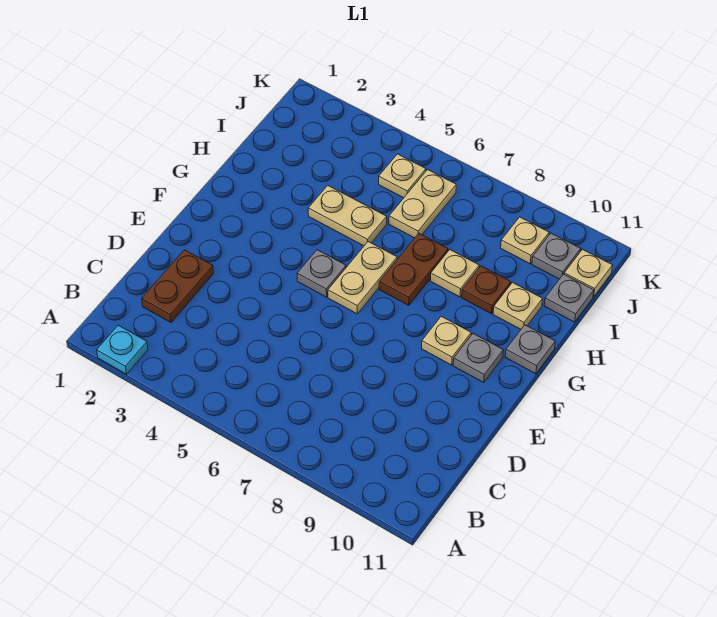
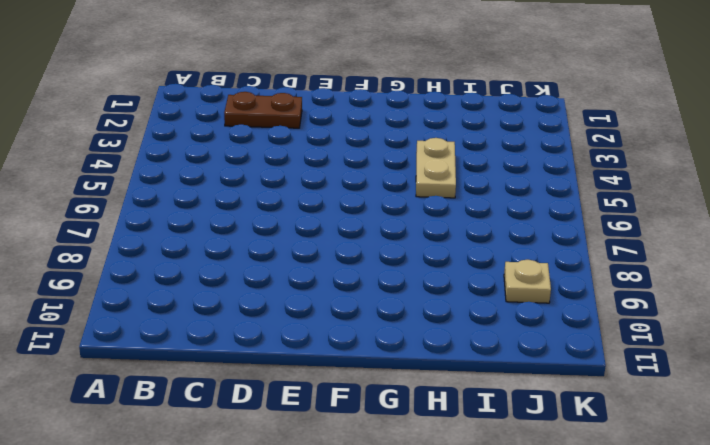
none -> cyan plate A2 level 1
none -> grey plate F5 level 1
none -> tan plate F6:G6 level 1

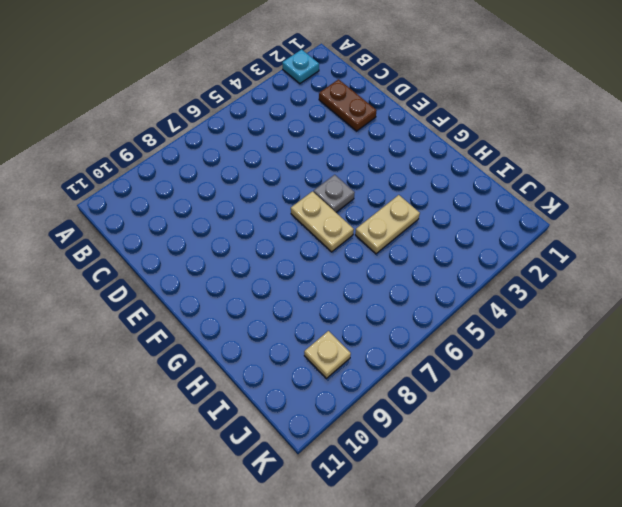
none -> tan plate F9 level 1
none -> grey plate F10 level 1
none -> brown plate G7:H7 level 1

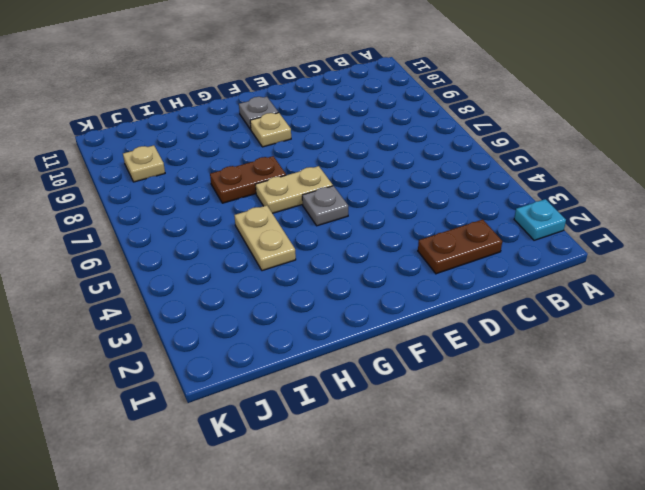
none -> grey plate G11 level 1
none -> tan plate H8 level 1
none -> brown plate H9 level 1

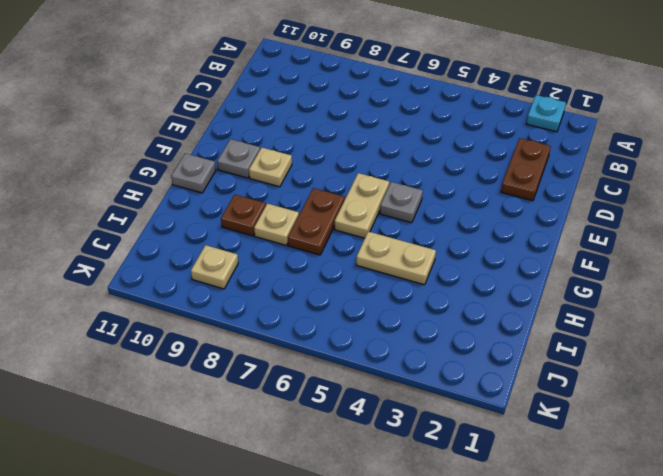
none -> tan plate H10 level 1
none -> tan plate I6:J6 level 1
none -> grey plate I11 level 1

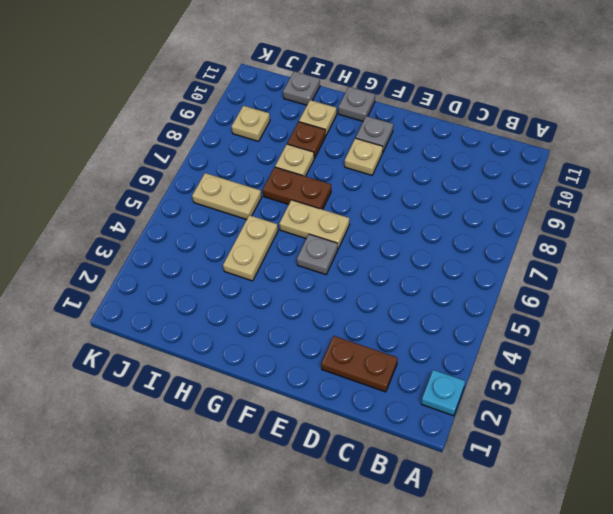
none -> tan plate J5 level 1
none -> grey plate J10 level 1
none -> tan plate J11 level 1

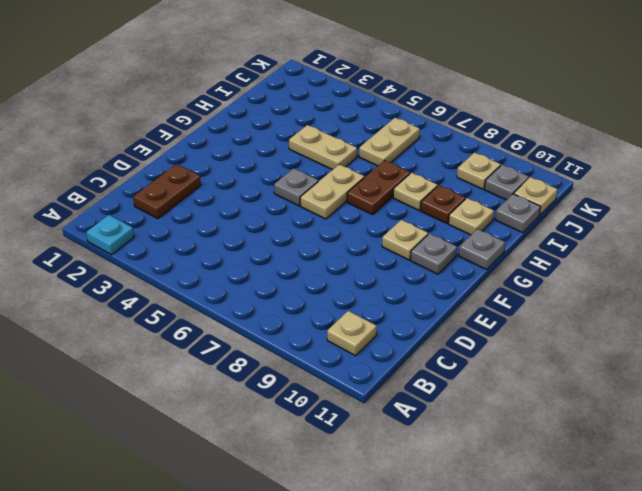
tan plate B10 level 1 -> tan plate J5 level 1

